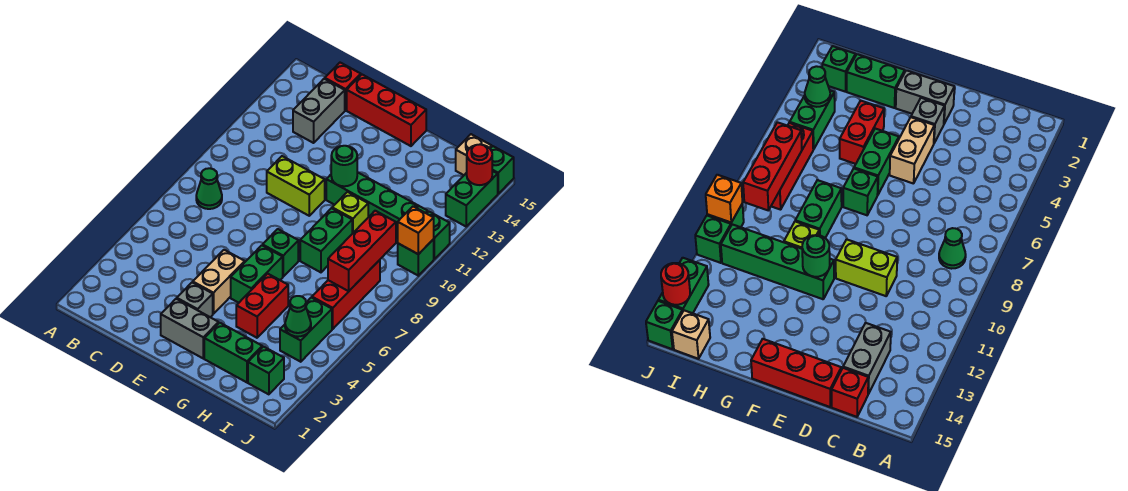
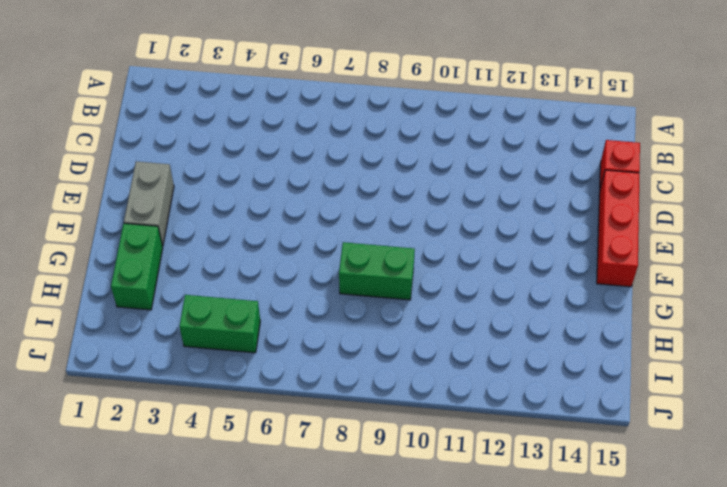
none -> green cone B8 level 1
none -> grey brick C13:C14 level 1
none -> lime brick D10:E10 level 1

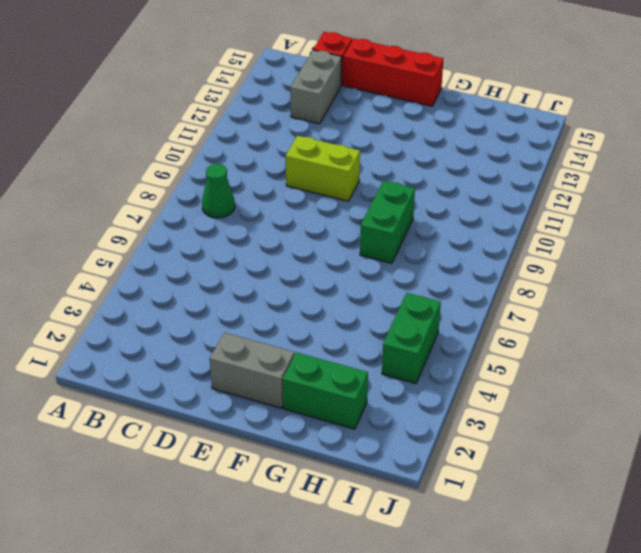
none -> grey brick E3 level 1
none -> tan brick E4:E5 level 1
none -> green brick F5:F6 level 1

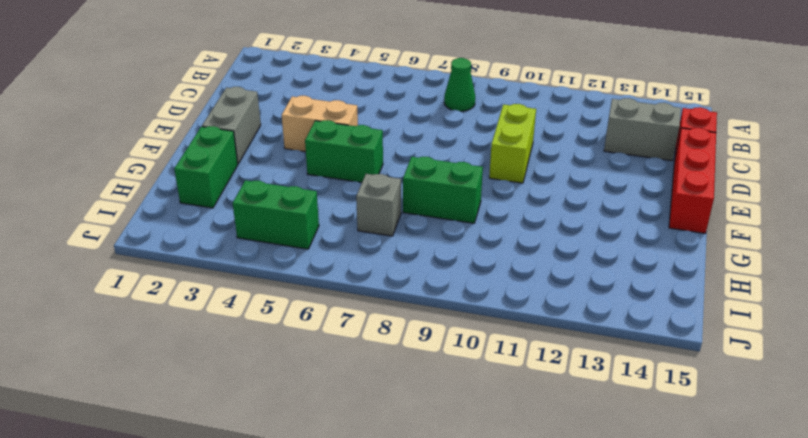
grey brick H7 level 1 -> grey brick E3 level 1
none -> green brick F7 level 1
none -> green brick F11:I11 level 1
none -> red brick G4:G5 level 1

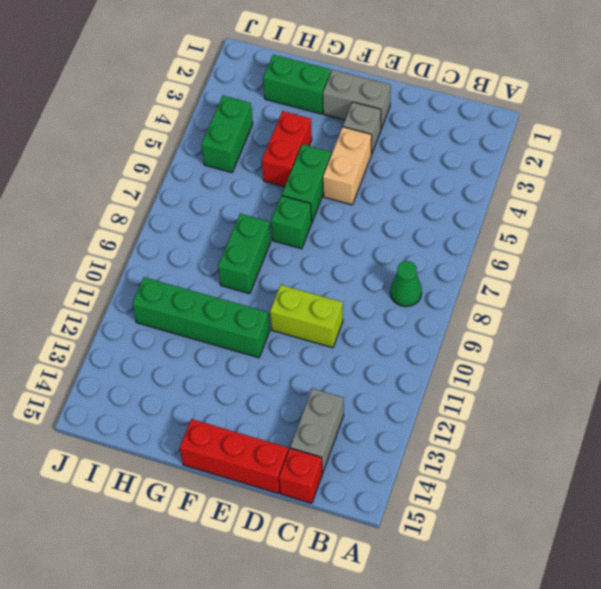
none -> lime brick G10 level 1
none -> green brick I2 level 1
none -> red brick I6:I8 level 1

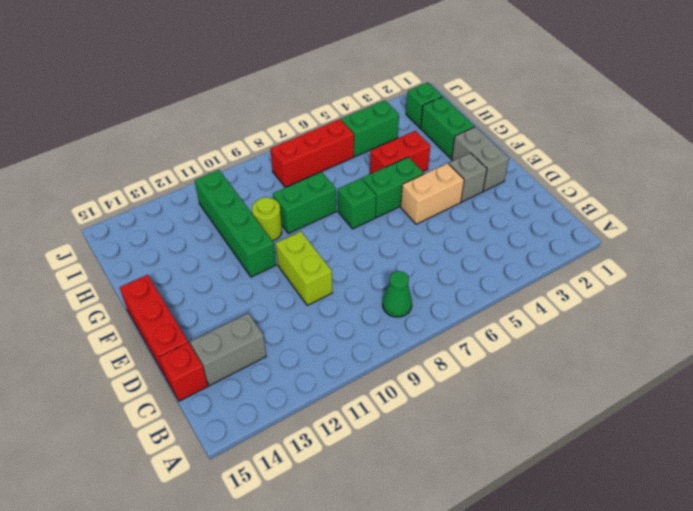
lime round brick G10 level 1 -> lime brick G10 level 1
none -> tan brick I15 level 1
none -> green brick J10 level 1
none -> green brick J11 level 1

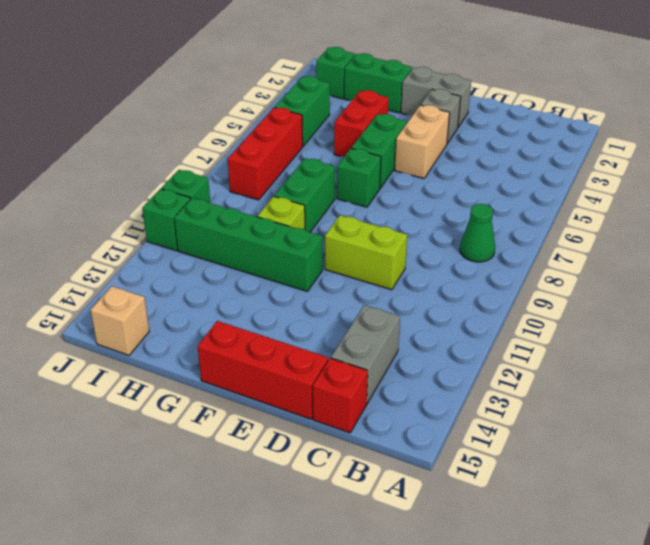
none -> green brick J13:J14 level 1
none -> green brick J15 level 1
none -> green round brick F11 level 2

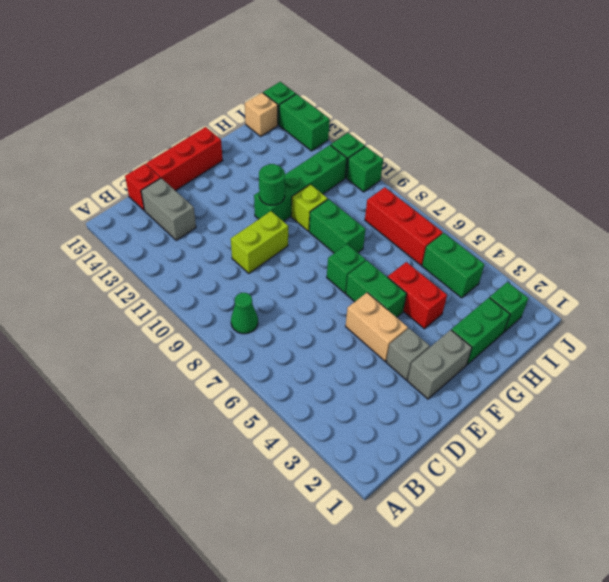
none -> green cone I4 level 2
none -> red brick I7:I9 level 2
none -> orange brick J10 level 2

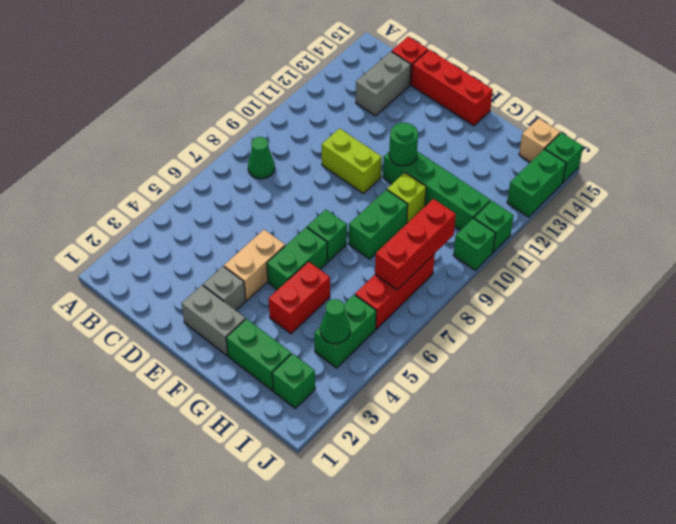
none -> orange brick J10 level 2
none -> red round brick J14 level 2

